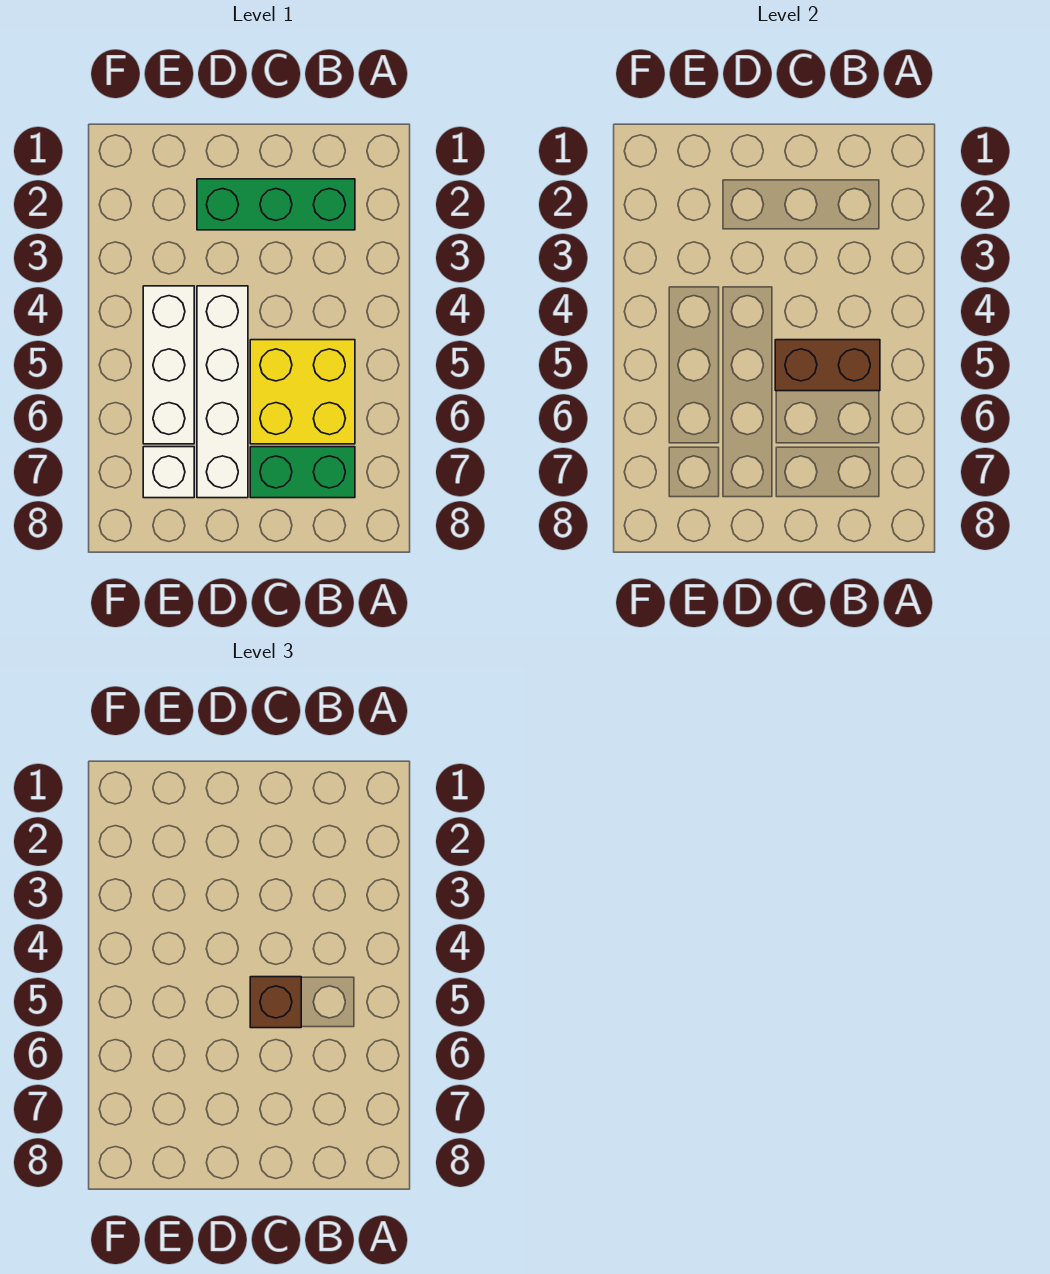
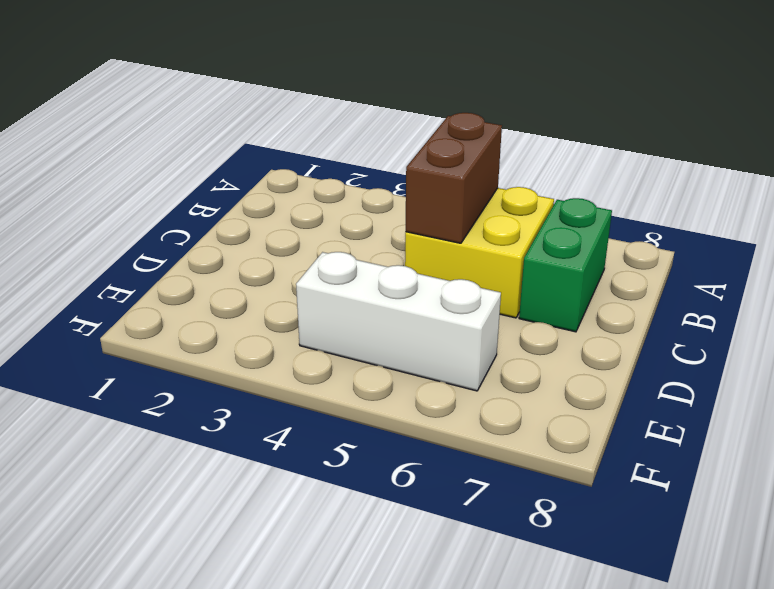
none -> green brick B2:D2 level 1
none -> white brick D4:D7 level 1

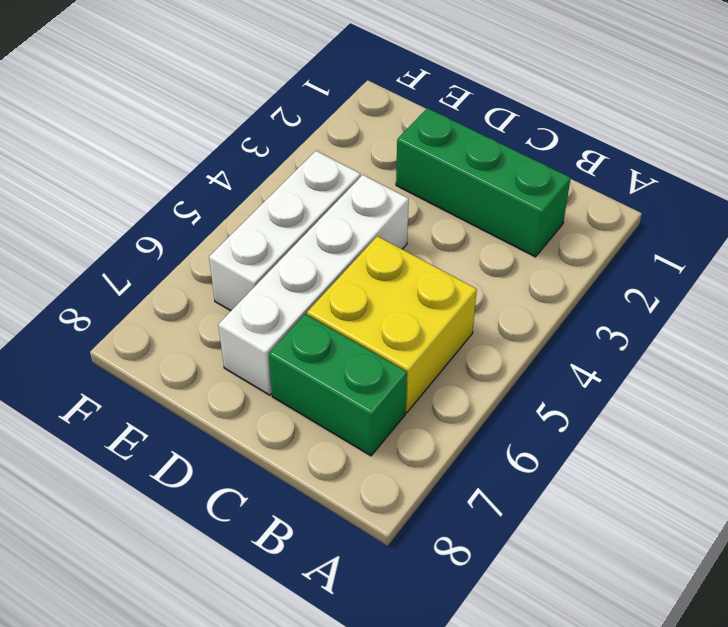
none -> white brick E7 level 1
none -> brown brick B5:C5 level 2

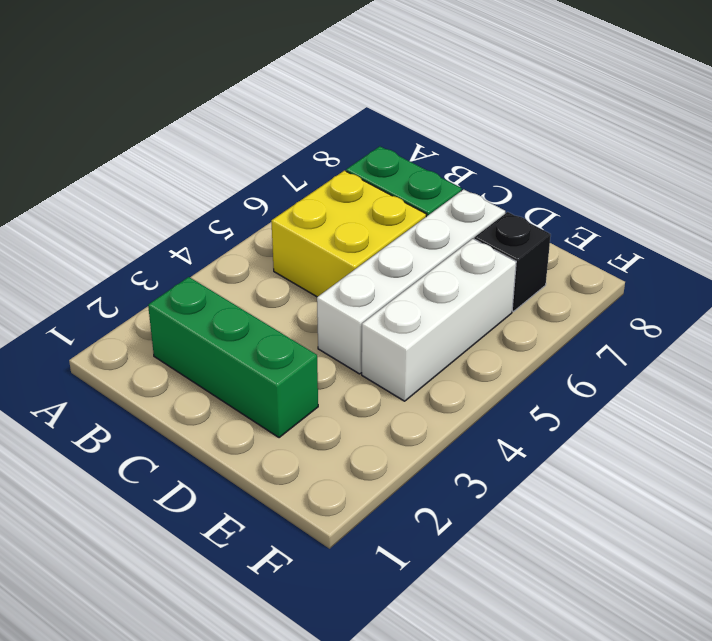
black brick E7 level 1 -> white brick E7 level 1
none -> brown brick B5:C5 level 2
none -> brown brick C5 level 3

